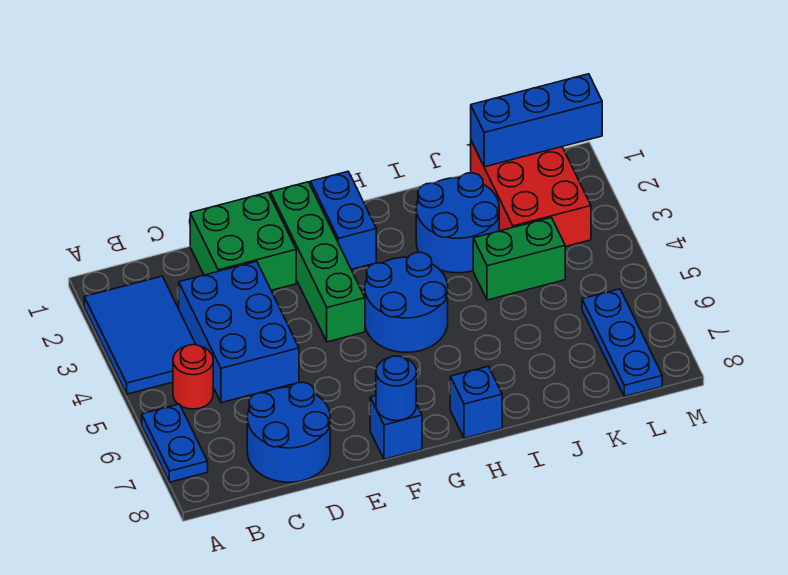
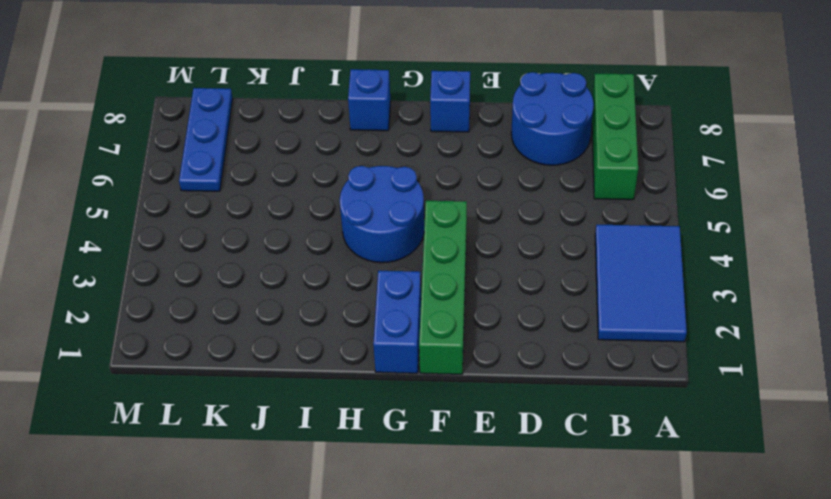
green brick B6:B8 level 1 -> none
none -> blue plate A6:A7 level 1
none -> red round brick B5 level 1
none -> blue brick C3:D5 level 1

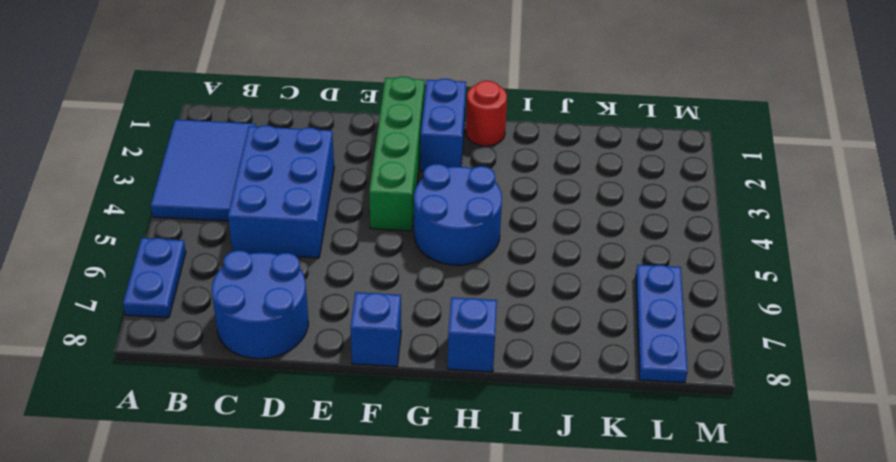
red round brick H1 level 1 -> red round brick B5 level 1
none -> green brick D1:E2 level 1
none -> blue round brick I2:J3 level 1
none -> green brick J4:K4 level 1

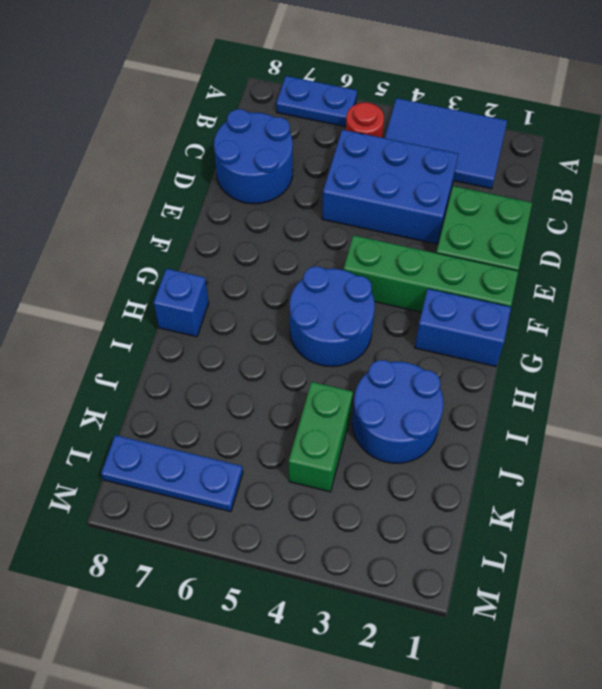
none -> blue brick F8 level 1
none -> red brick K1:L3 level 1
none -> blue round brick F8 level 2

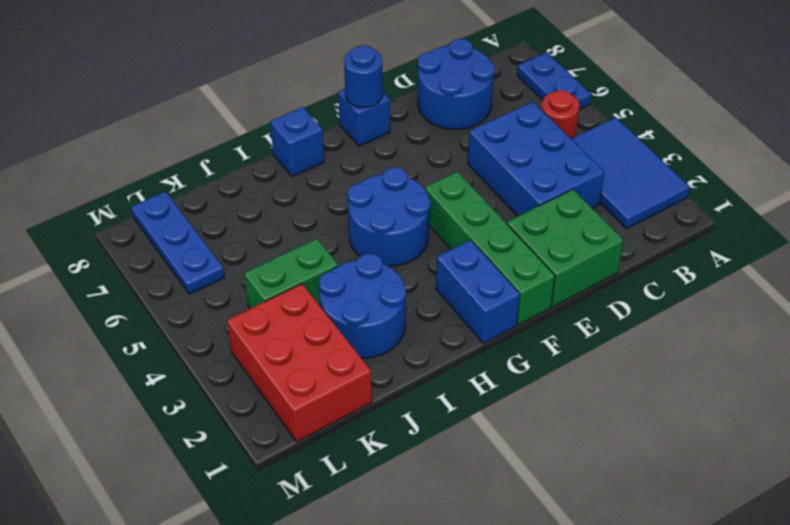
none -> blue brick K1:M1 level 2

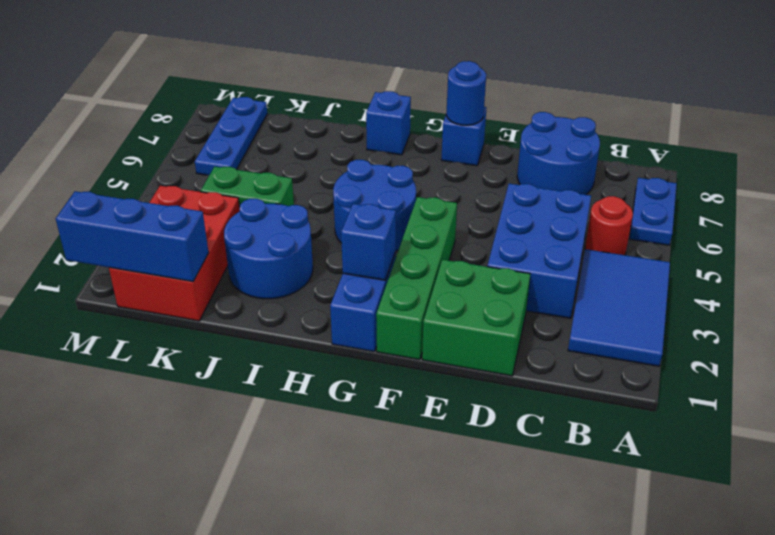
blue brick G2 level 2 -> none

